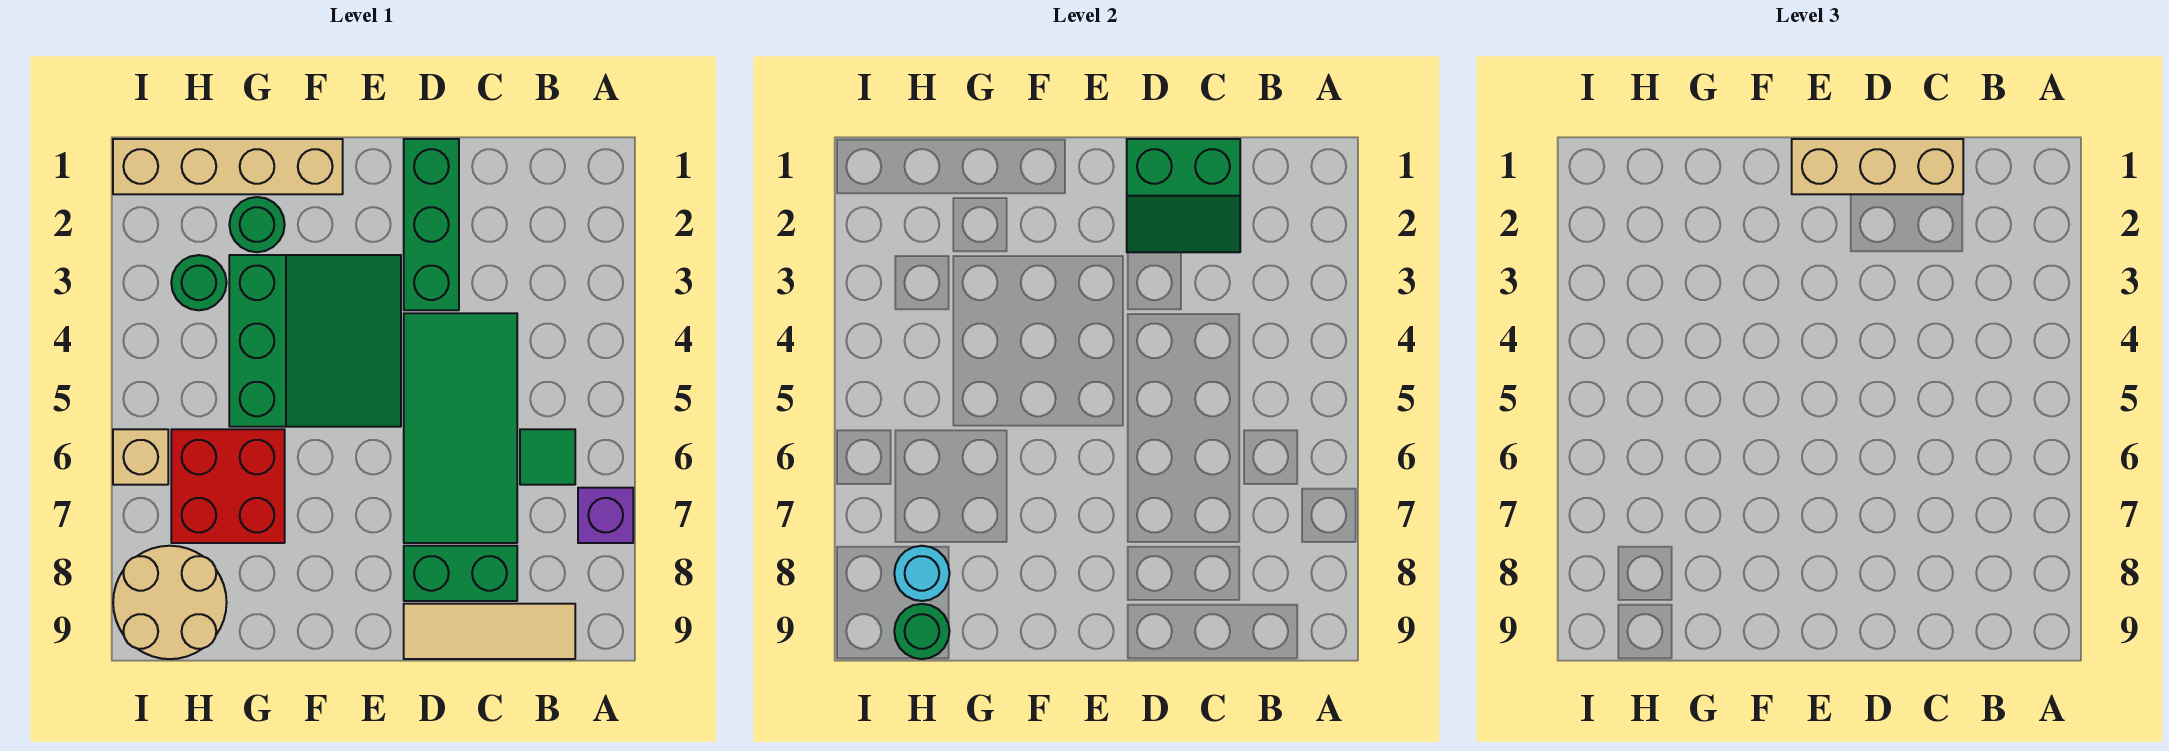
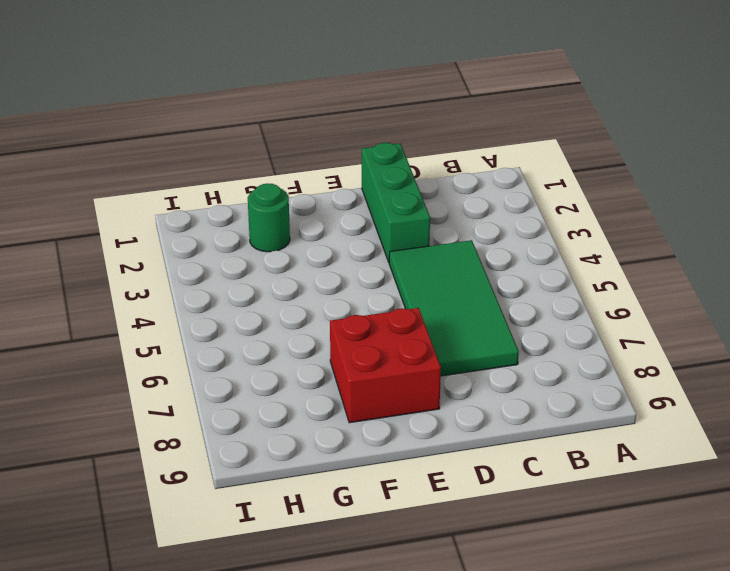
red brick E7:F8 level 1 -> red brick G6:H7 level 1
none -> purple brick A7 level 1
none -> green tile B6 level 1
none -> tan tile B9:D9 level 1

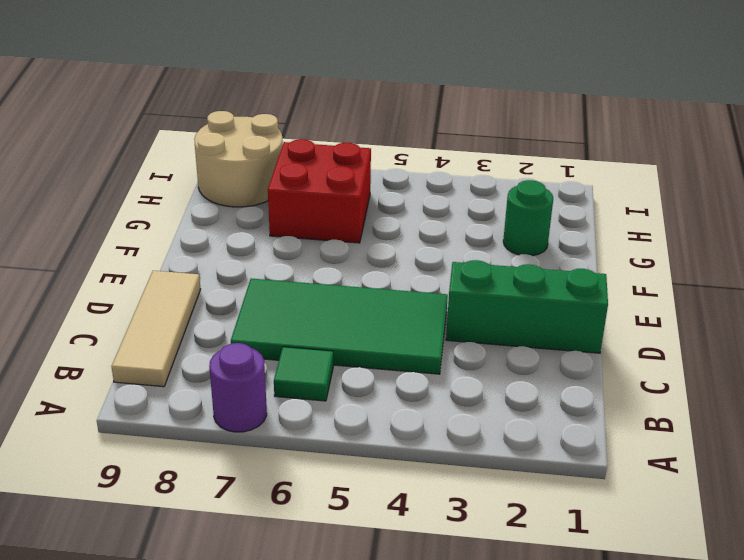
purple round brick A7 level 1 -> purple brick A7 level 1
none -> green brick C8:D8 level 1
none -> green slope E3:G5 level 1 top G
none -> tan brick F1:I1 level 1

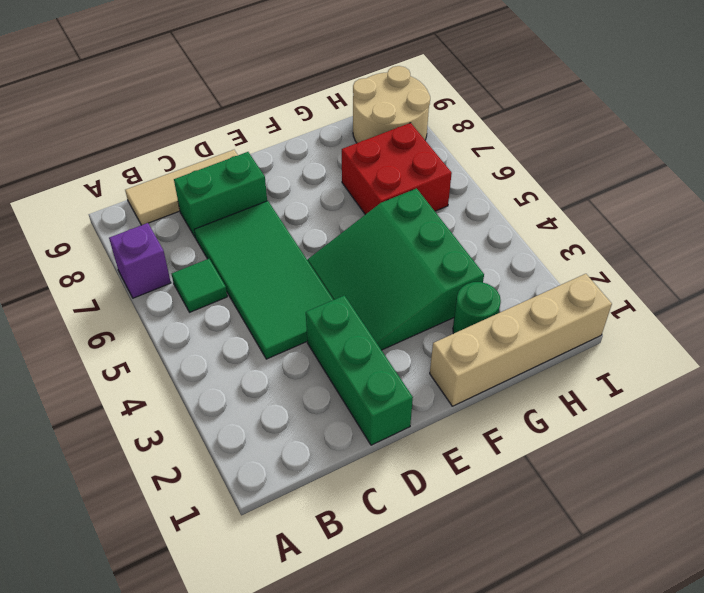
none -> green round brick H3 level 1
none -> tan brick I6 level 1
none -> green slope C1:D2 level 2 top 1

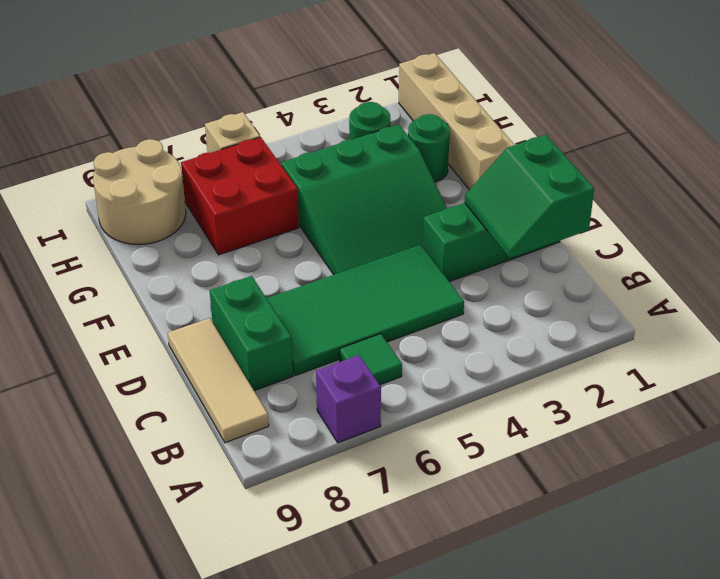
none -> cyan round brick H8 level 2
none -> green round brick H9 level 2
none -> tan brick C1:E1 level 3

